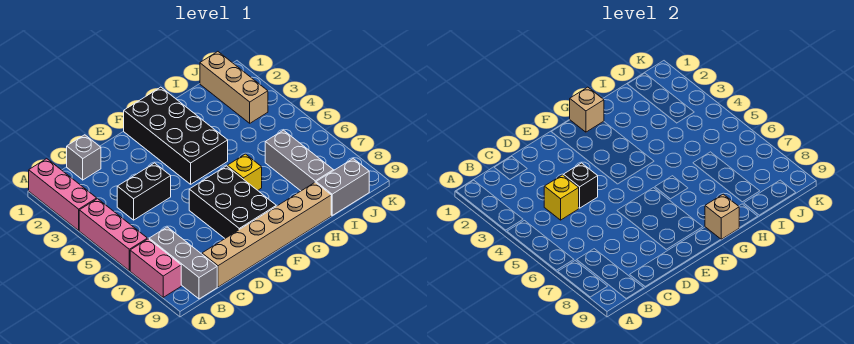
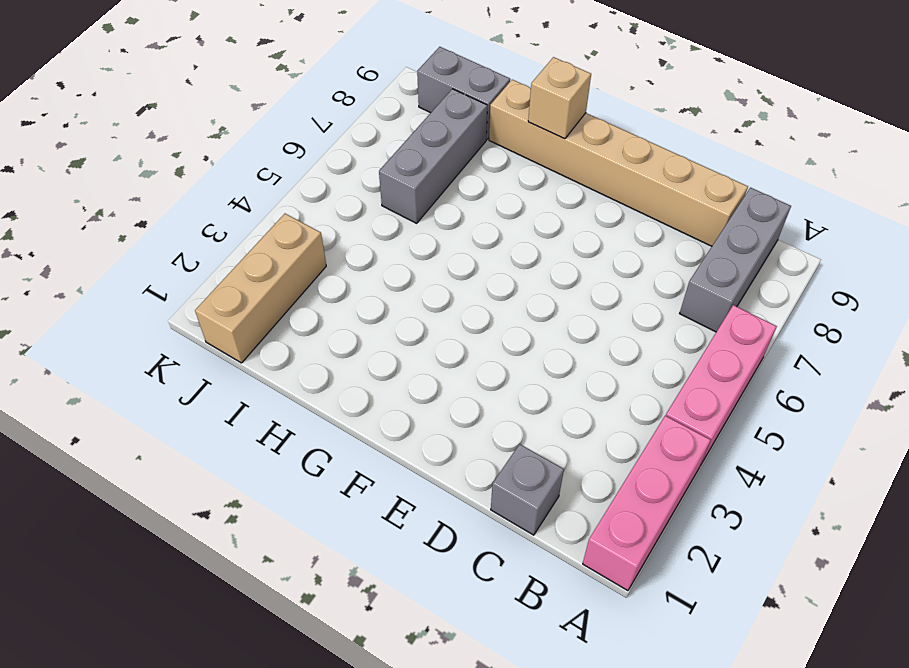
none -> pink brick A7:A8 level 1
none -> black brick C4:D4 level 1
none -> black brick E6:F8 level 1

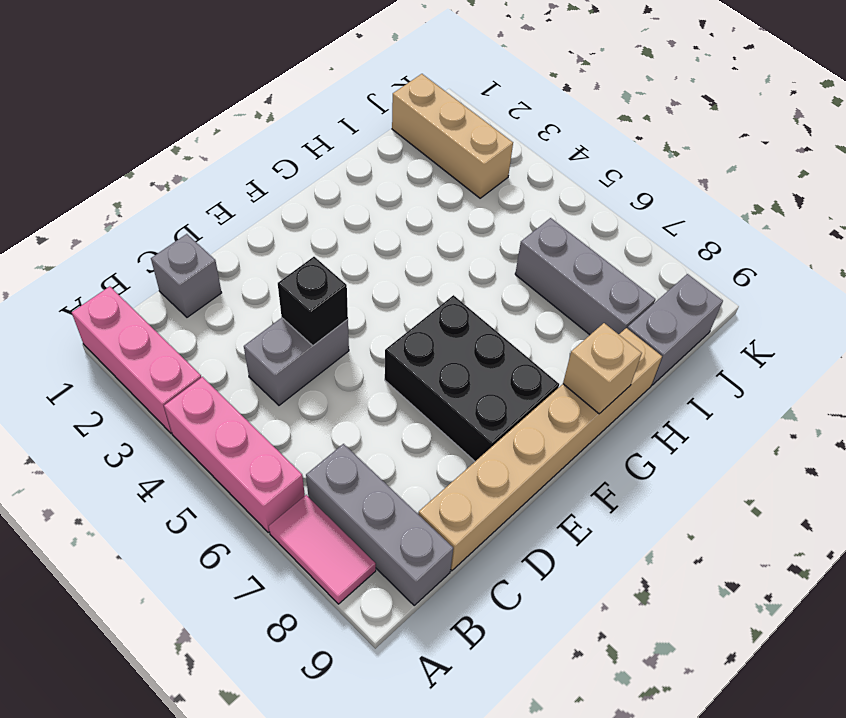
pink tile A7:A8 level 1 -> pink brick A7:A8 level 1
grey brick C4:D4 level 1 -> black brick C4:D4 level 1
none -> black brick F1:G4 level 1
none -> yellow brick G6 level 1
none -> yellow brick C4 level 2

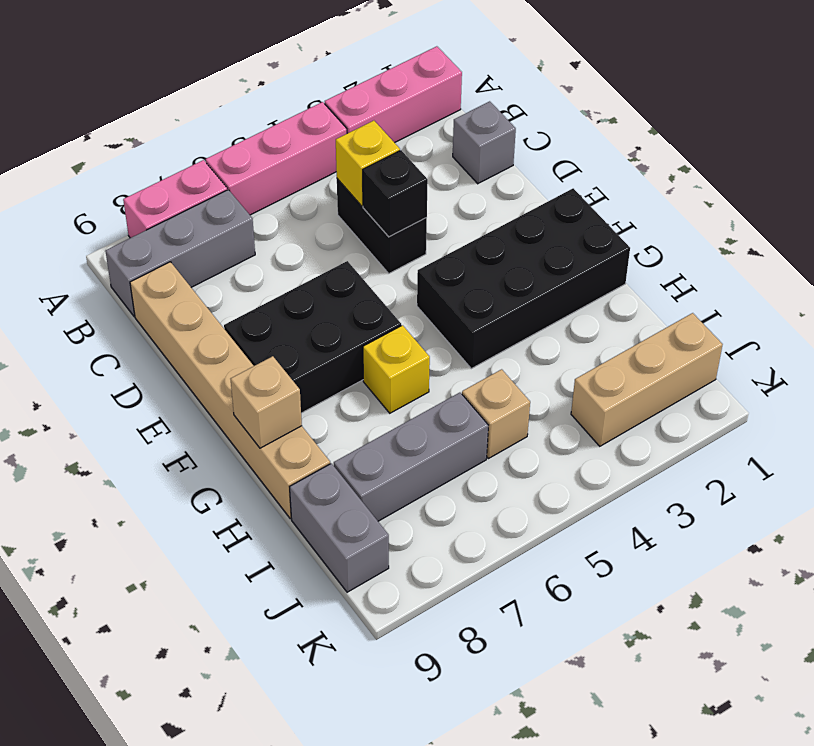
tan brick I5 level 1 -> tan brick G1 level 2

